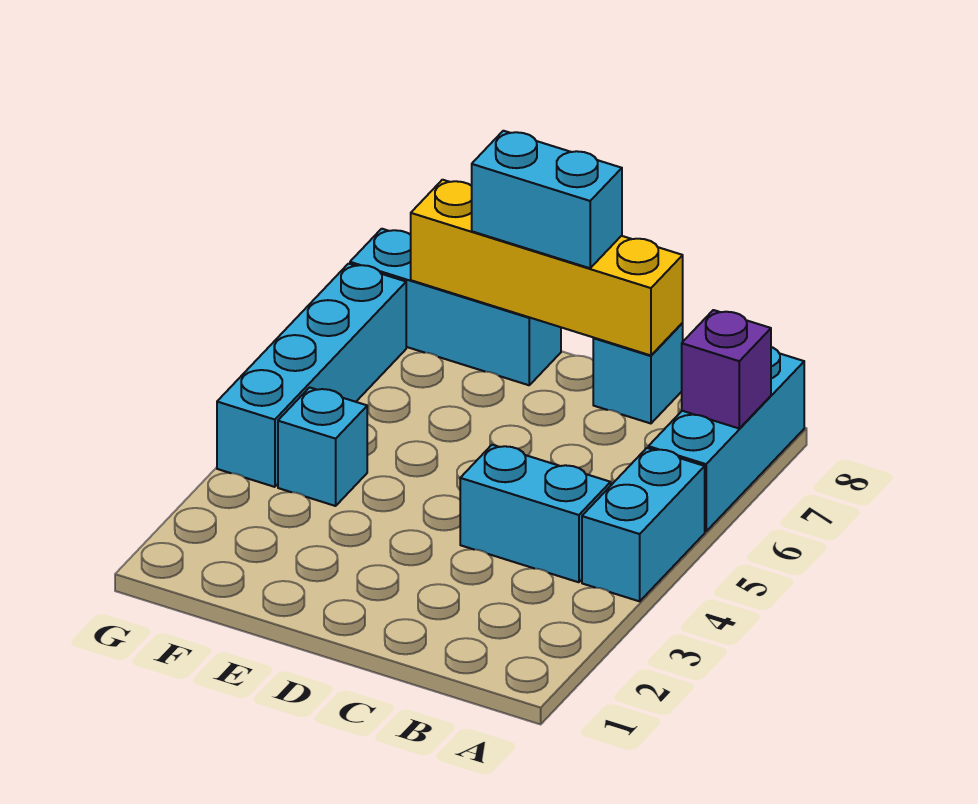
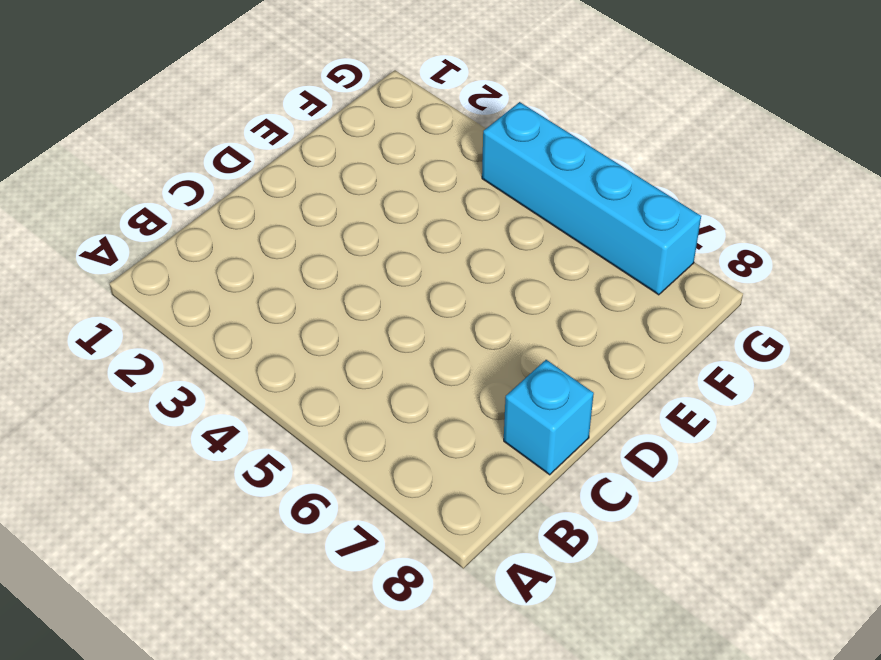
none -> cyan brick A4:A5 level 1
none -> cyan brick A6:A8 level 1

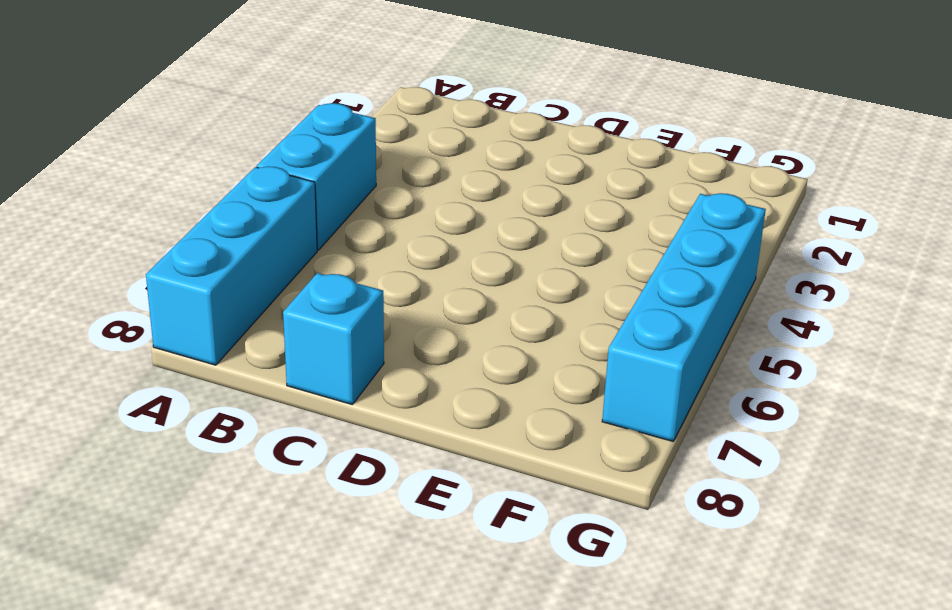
none -> cyan brick B4:C4 level 1
none -> cyan brick E8:G8 level 1

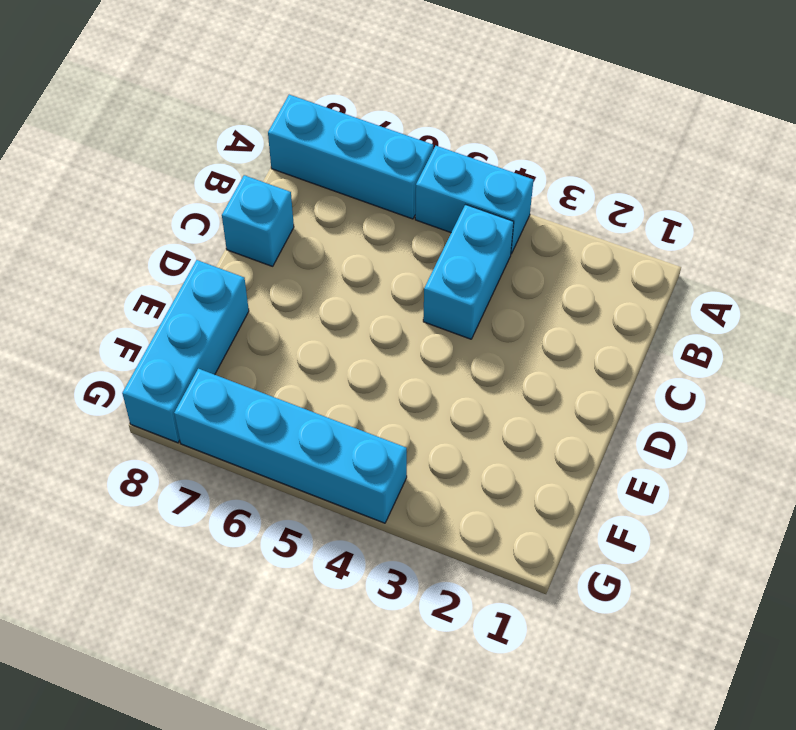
none -> cyan brick F4 level 1
none -> purple brick A7 level 2

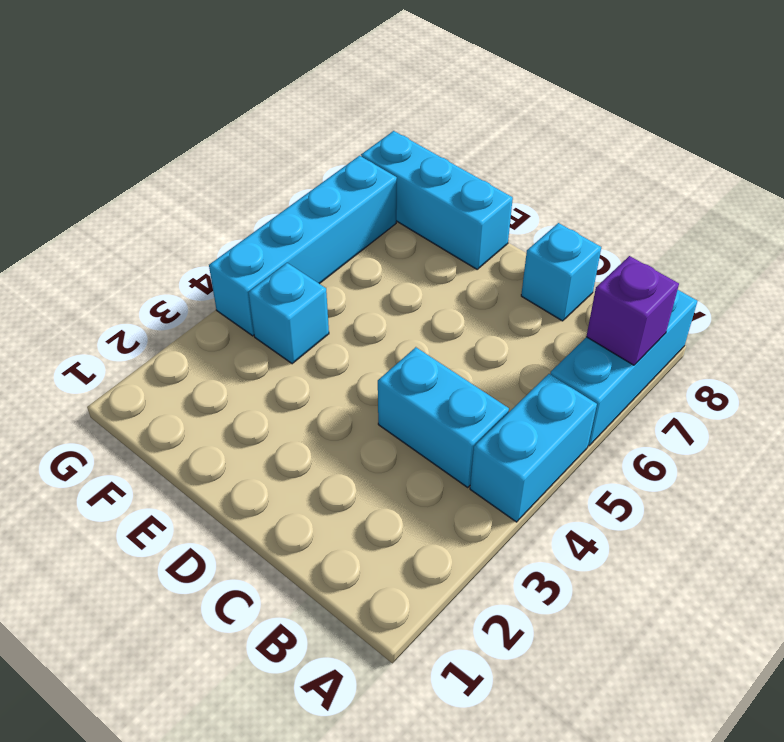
none -> yellow brick C8:F8 level 2
none -> cyan brick D8:E8 level 3

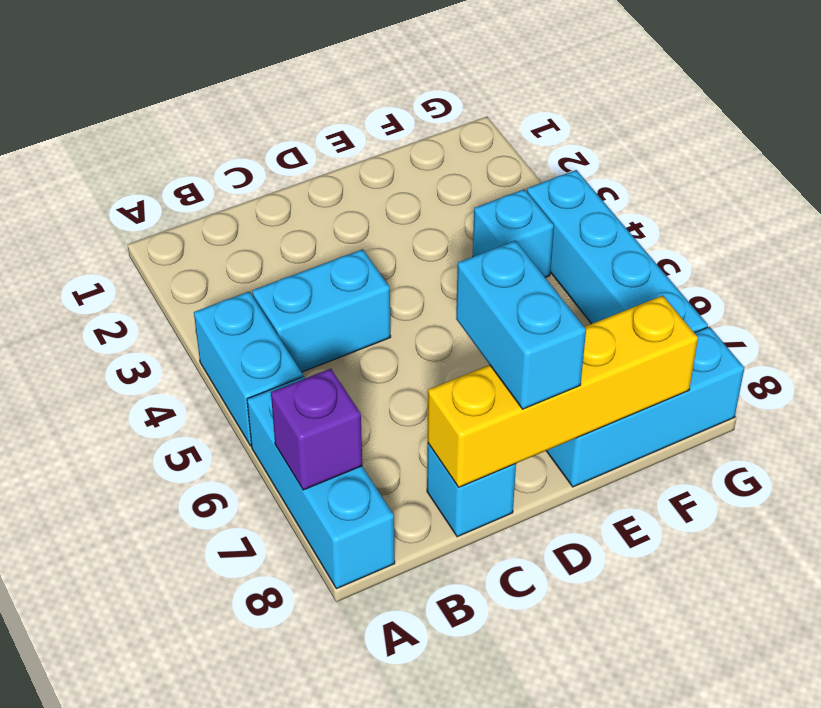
cyan brick D7:D8 level 3 -> cyan brick D8:E8 level 3

